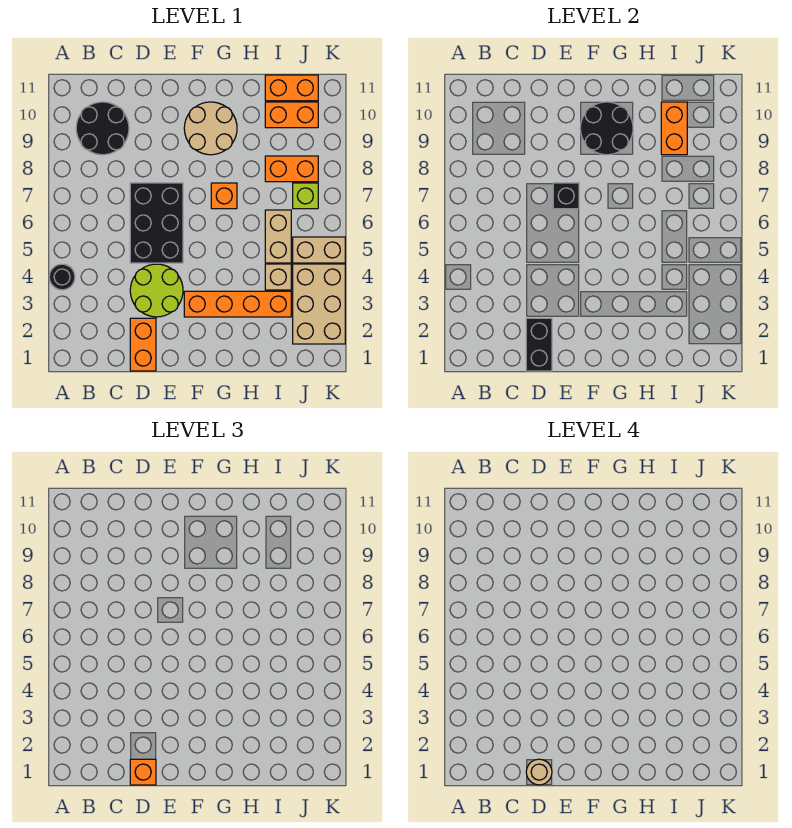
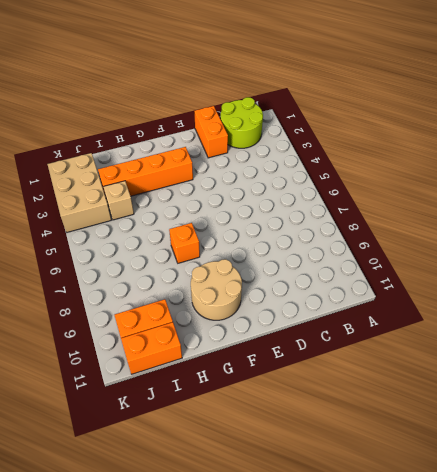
lime round brick B1:C2 level 1 -> lime round brick D3:E4 level 1
none -> black round brick A4 level 1
none -> black round brick B9:C10 level 1
none -> black brick D5:E7 level 1

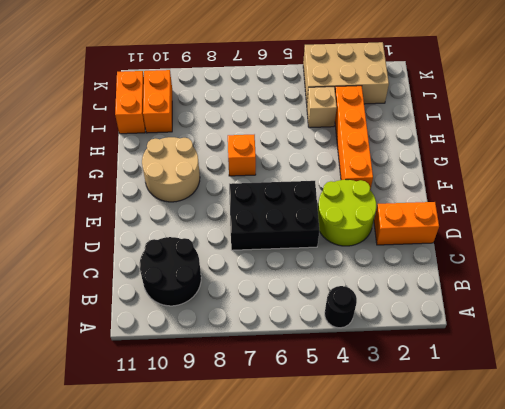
none -> tan brick I5:I6 level 1
none -> orange brick I8:J8 level 1
none -> tan brick J5:K5 level 1

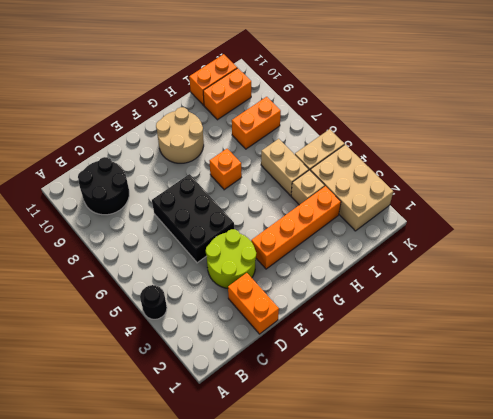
none -> lime brick J7 level 1
none -> black brick D1:D2 level 2
none -> black brick E7 level 2

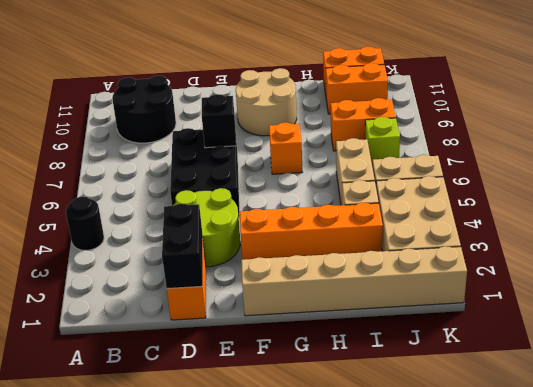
tan brick F1:K1 level 1 -> none
none -> black round brick F9:G10 level 2
none -> orange brick I9:I10 level 2
none -> orange brick D1 level 3

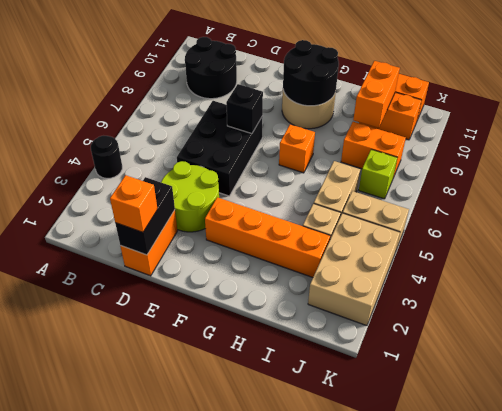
none -> tan round brick D1 level 4

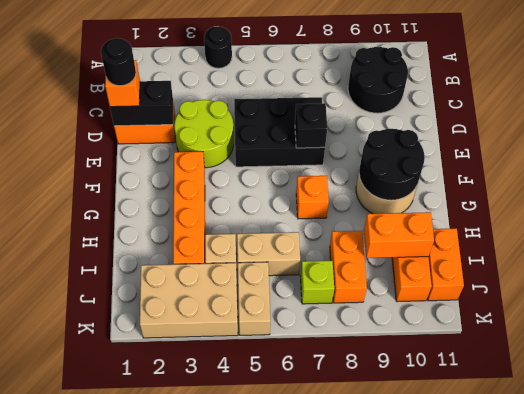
black round brick D1 level 4 -> tan round brick D1 level 4

